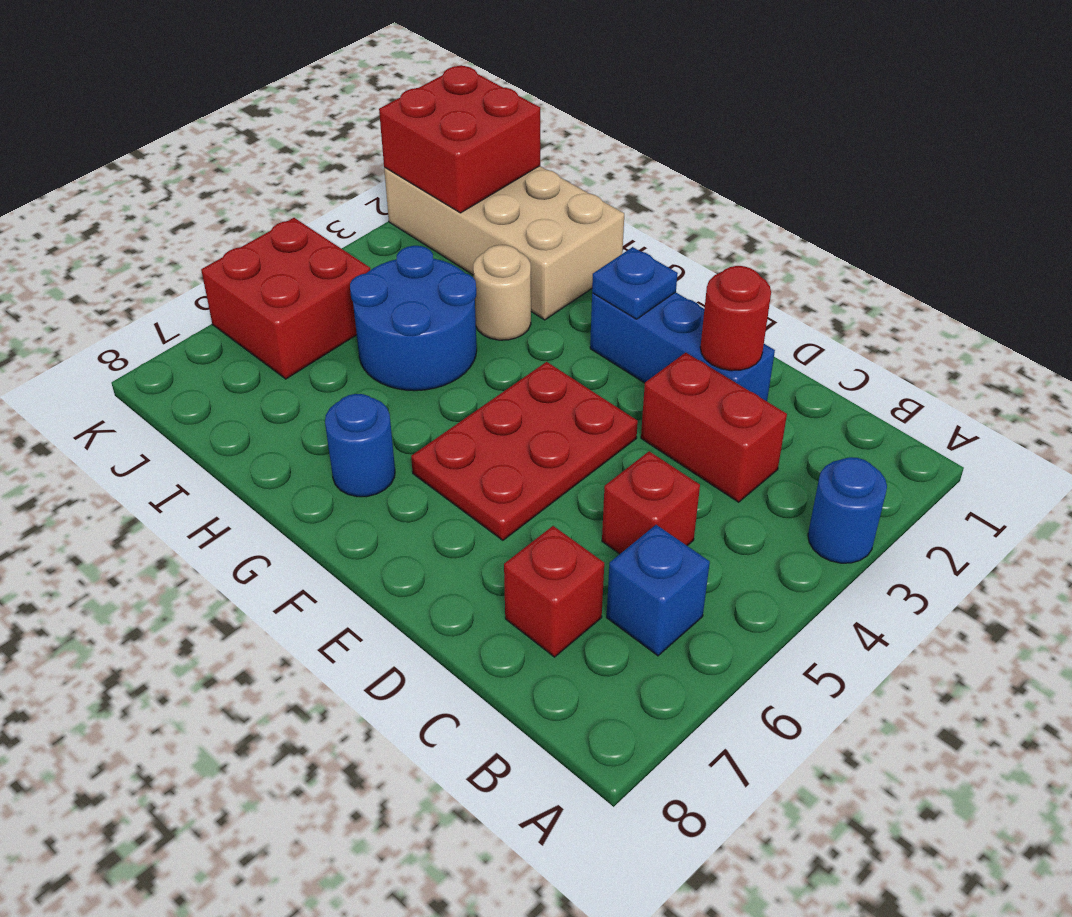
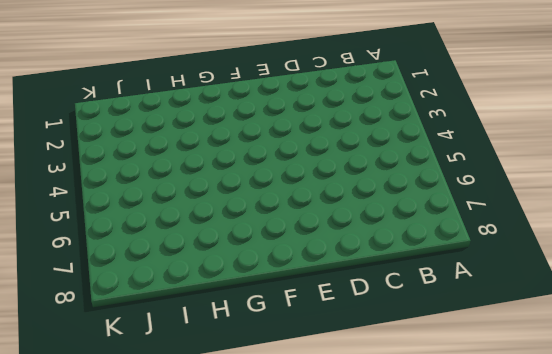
none -> blue round brick A3 level 1
none -> blue brick B6 level 1
none -> red brick C3:D3 level 1

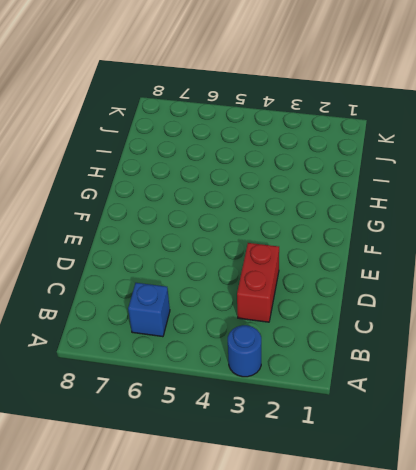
none -> red brick C5 level 1
none -> red brick C7 level 1
none -> blue brick D2:F2 level 1

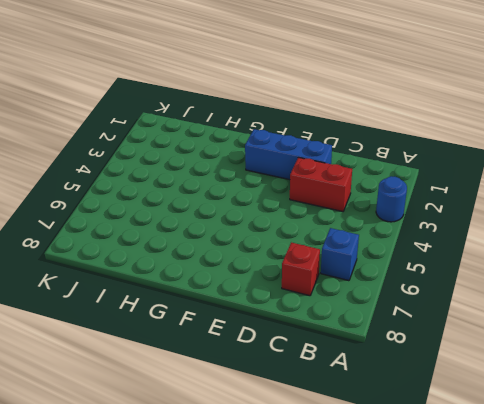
none -> red brick C5 level 1
none -> red plate E4:F6 level 1
none -> blue round brick G7 level 1

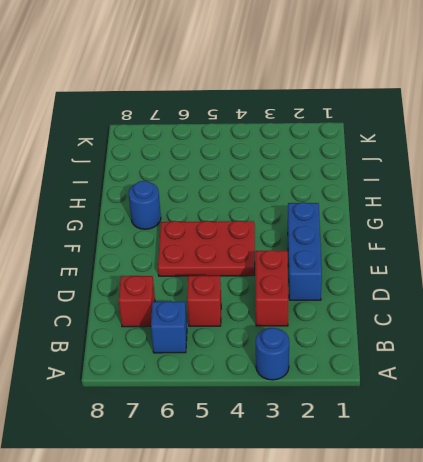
none -> tan brick H1:K2 level 1
none -> tan round brick H3 level 1
none -> blue round brick H4:I5 level 1

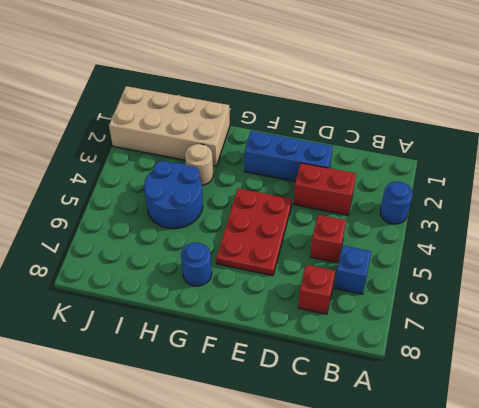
none -> red brick J5:K6 level 1
none -> red round brick D2 level 2
none -> blue plate F2 level 2

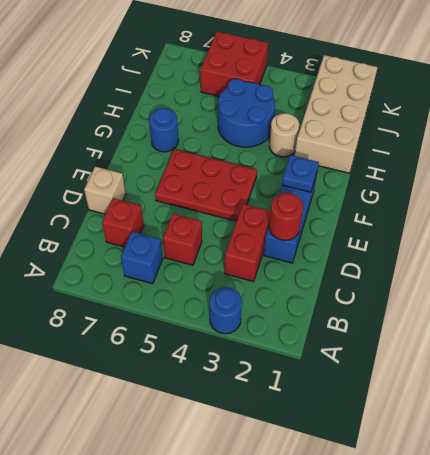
tan brick D8 level 1 -> none
none -> red brick J1:K2 level 2

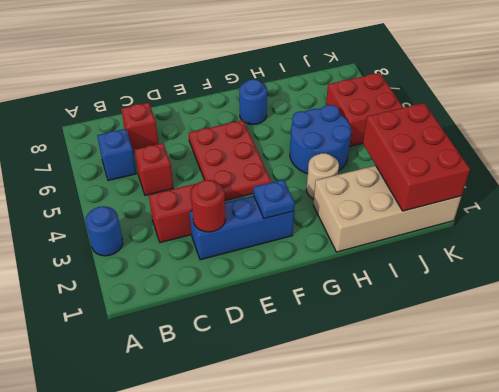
red brick J1:K3 level 2 -> red brick J1:K2 level 2

